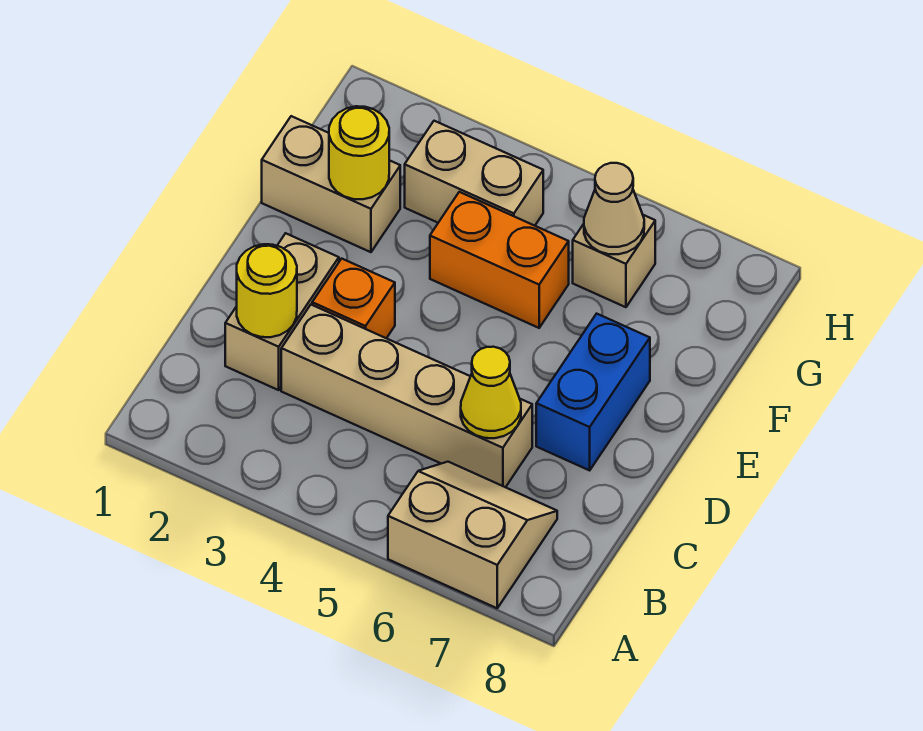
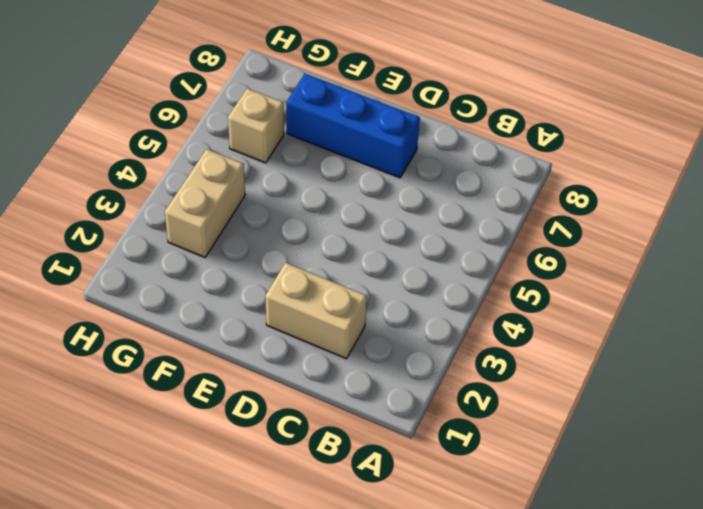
blue brick D7:F7 level 1 -> blue brick D7:E7 level 1
none -> tan slope A6:B7 level 1 top A
none -> tan brick C3:C6 level 1
none -> orange brick D3 level 1

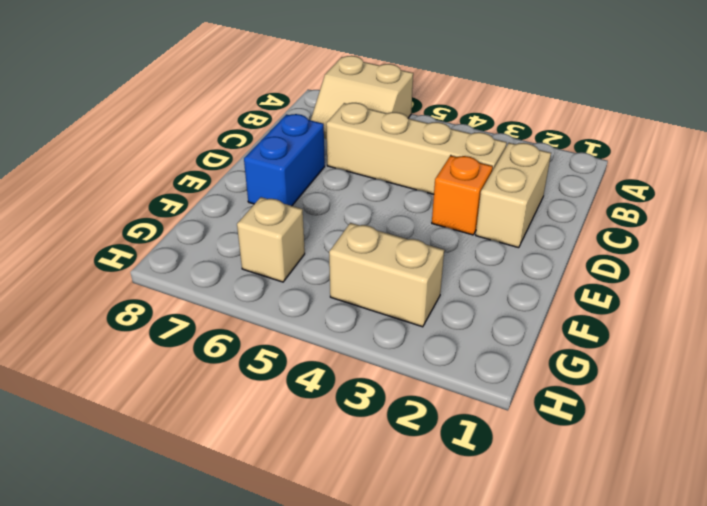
none -> tan brick F1:F2 level 1
none -> orange brick F4:F5 level 1
none -> yellow round brick C2 level 2

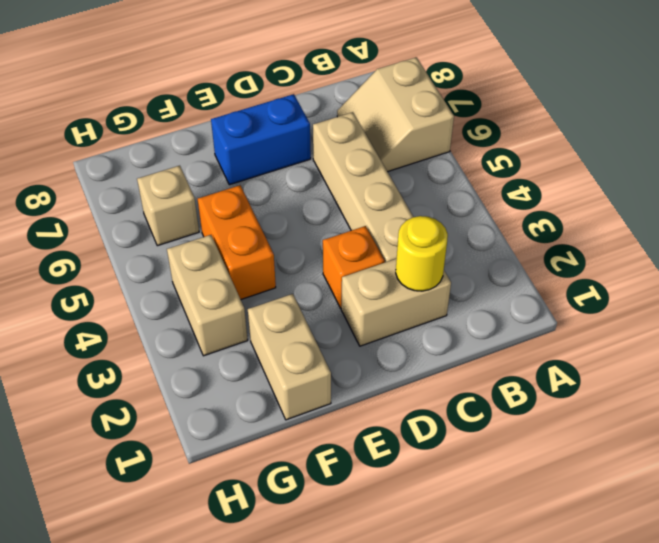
none -> yellow cone C6 level 2
none -> yellow round brick F2 level 2
none -> tan cone G6 level 2

